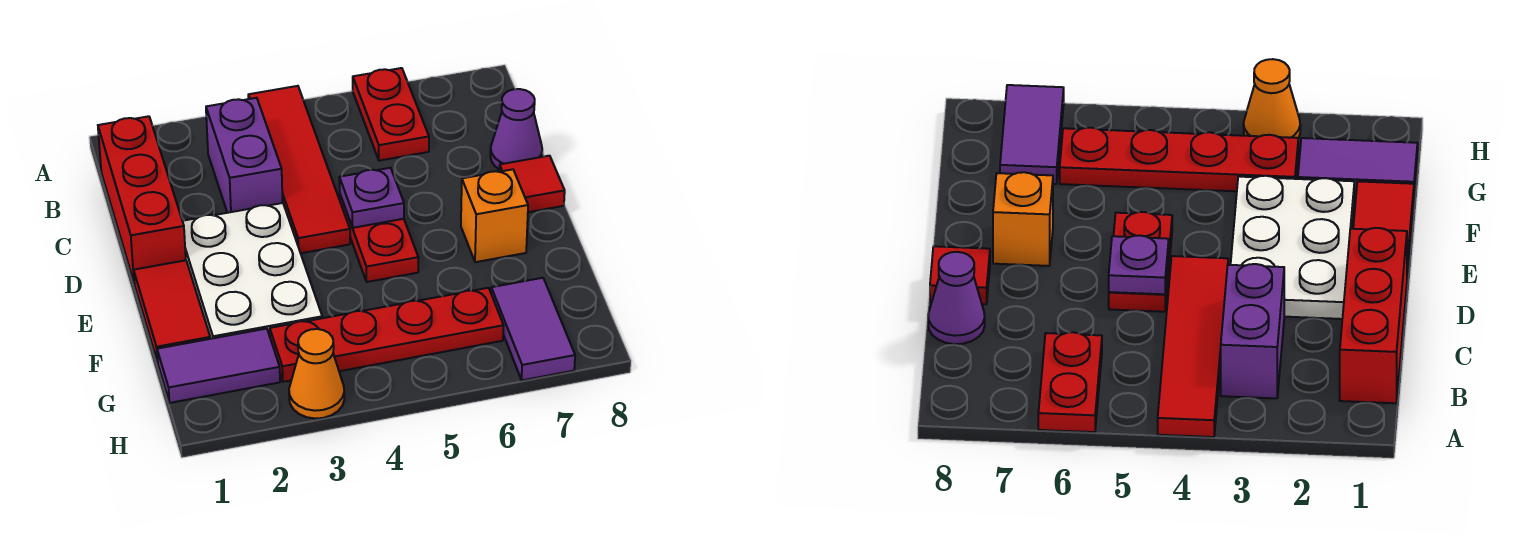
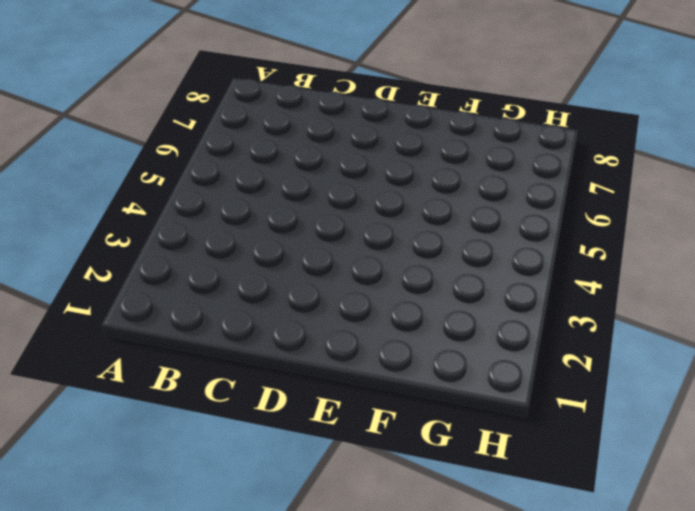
none -> red tile A4:D4 level 1
none -> red plate A6:B6 level 1
none -> red brick B1:D1 level 1

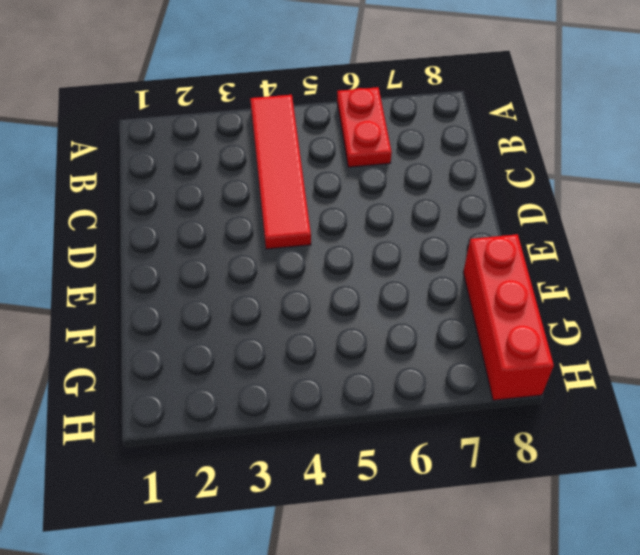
red brick F8:H8 level 1 -> red brick B1:D1 level 1
none -> purple brick B3:C3 level 1
none -> purple cone C8 level 1
none -> white plate D2:F3 level 1

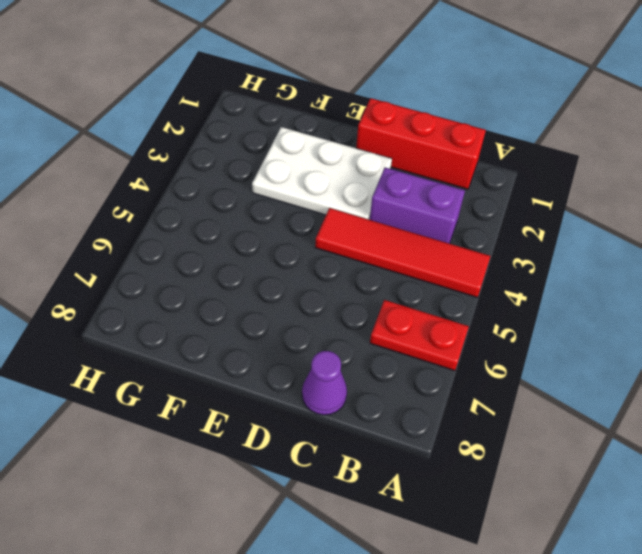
none -> red plate D5:E5 level 1
none -> red tile D8 level 1
none -> red tile E1:F1 level 1

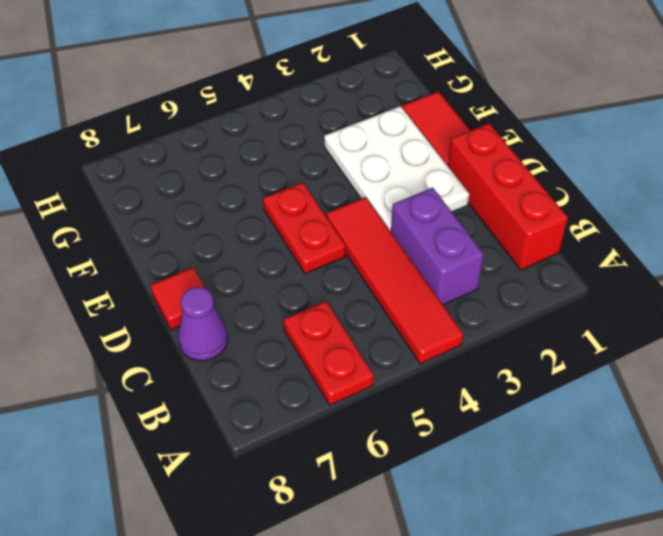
none -> orange brick E7 level 1
none -> purple tile G1:G2 level 1
none -> red plate G3:G6 level 1

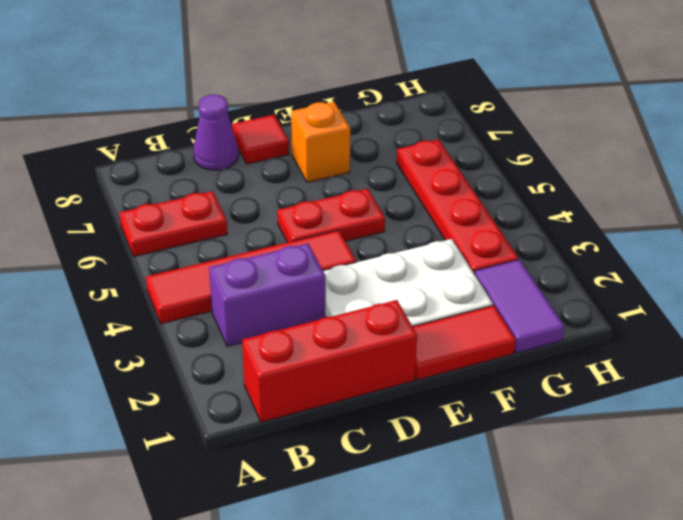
none -> purple tile G7:H7 level 1
none -> orange cone H3 level 1
none -> purple plate D5 level 2

